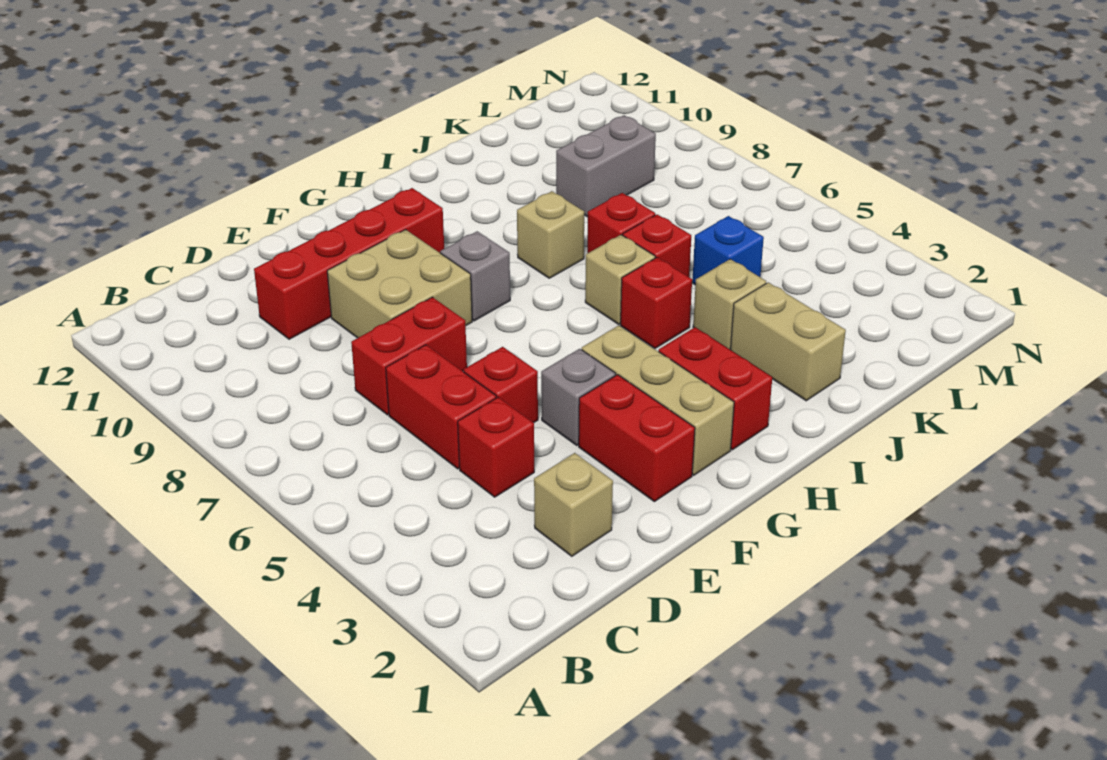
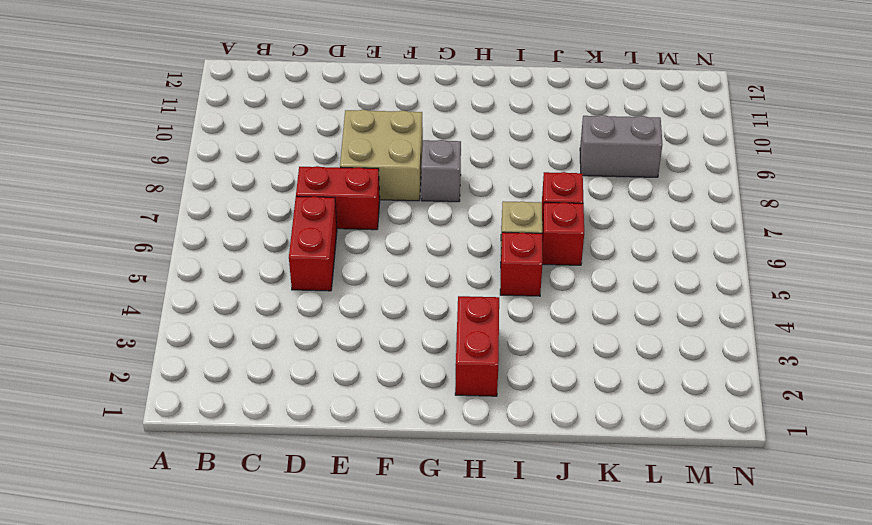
none -> tan brick D2 level 1
none -> red brick D4 level 1
none -> red brick D10:G10 level 1

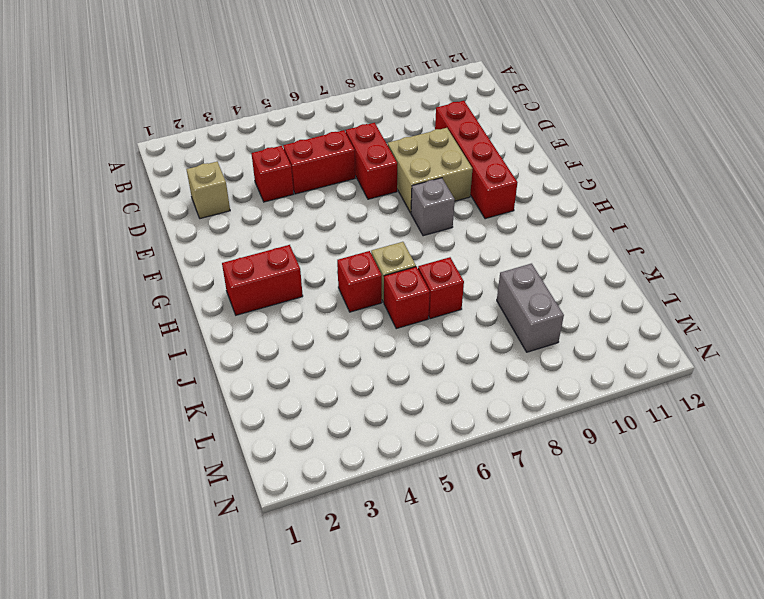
none -> red brick E5 level 1
none -> red brick F2:F3 level 1
none -> grey brick F4 level 1

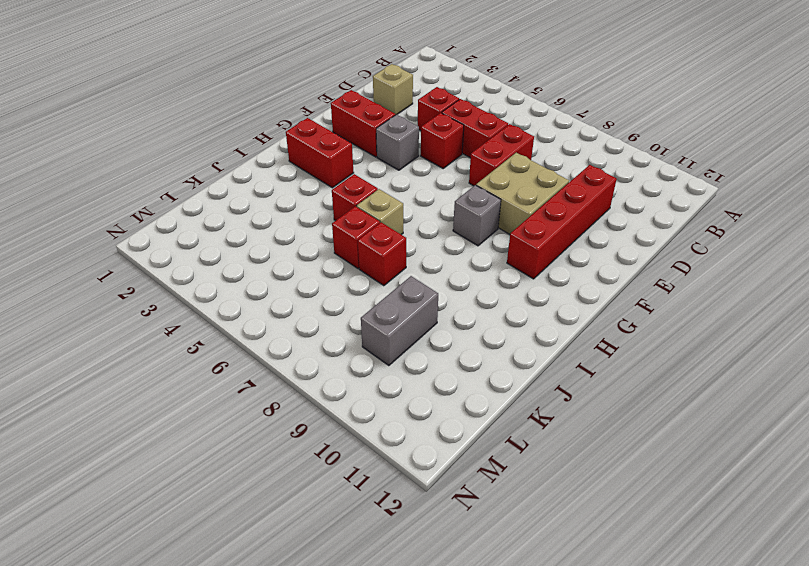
none -> tan brick G2:G4 level 1
none -> tan brick I8 level 1
none -> tan brick J2:J3 level 1

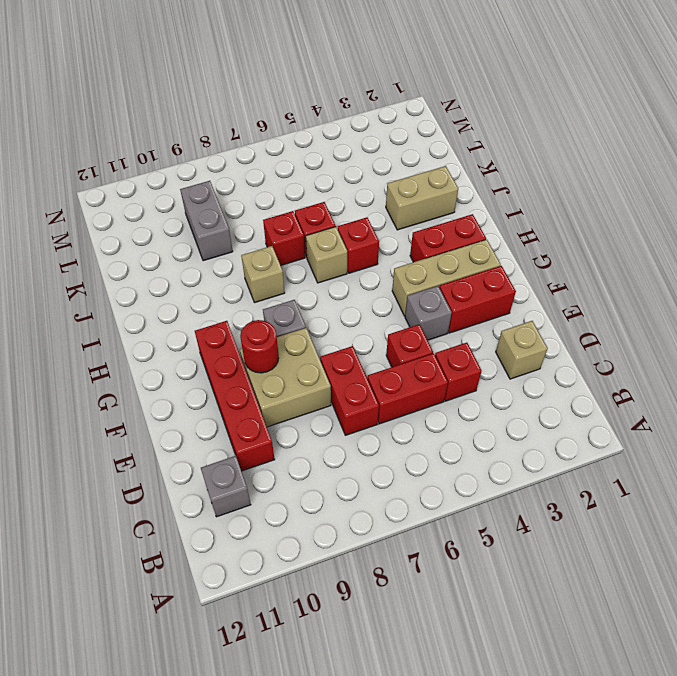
grey brick C11 level 1 -> none
red round brick F9 level 2 -> none
none -> tan brick J4 level 1
none -> blue brick K5 level 1

